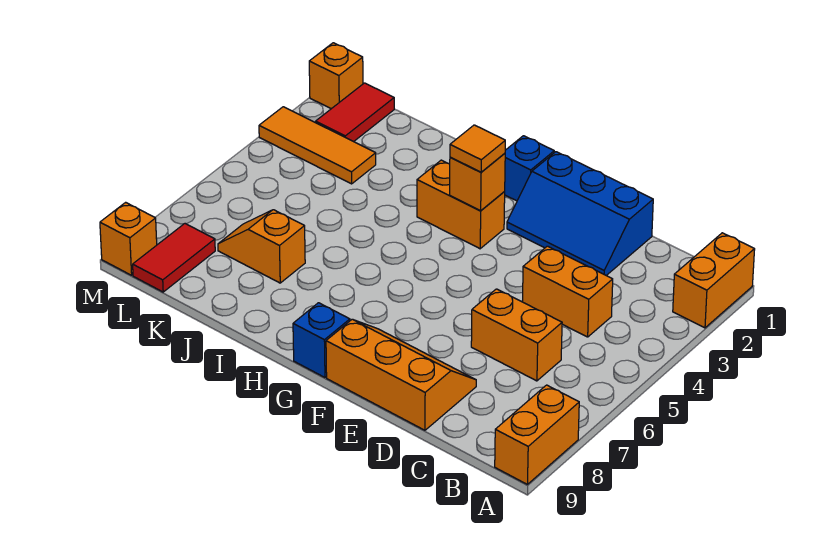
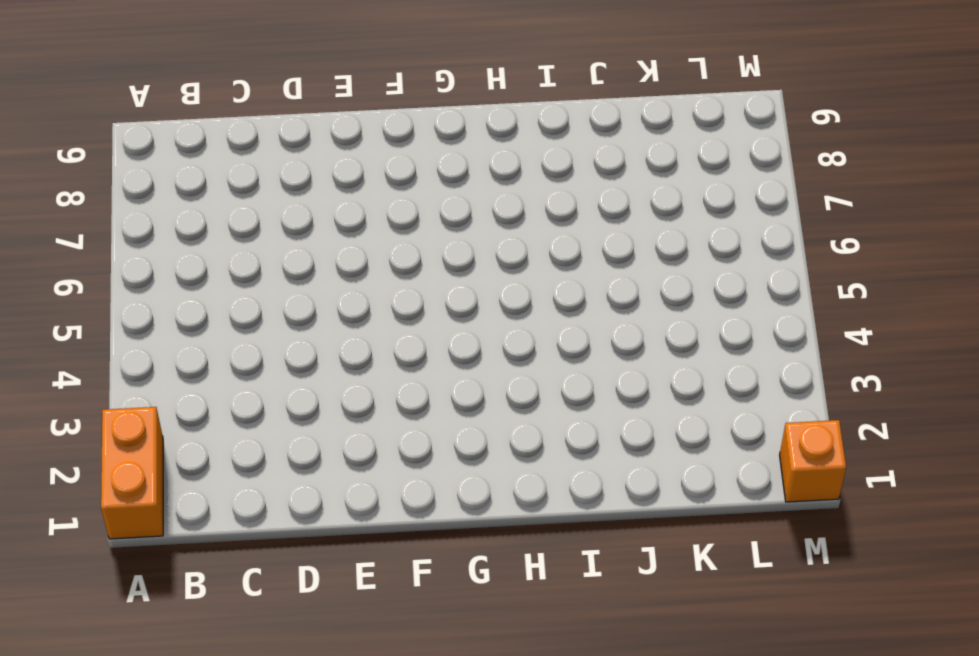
none -> orange brick A8:A9 level 1
none -> orange brick C4:D4 level 1
none -> orange brick C6:D6 level 1

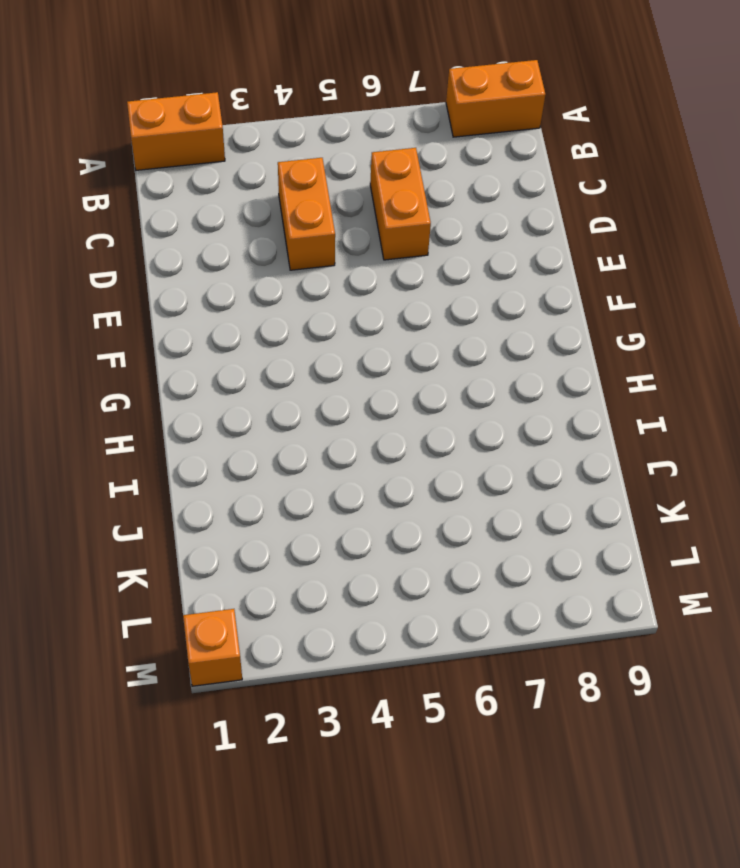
none -> blue slope D1:F2 level 1 top 1
none -> orange slope D8:F9 level 1 top 9
none -> blue brick G1 level 1

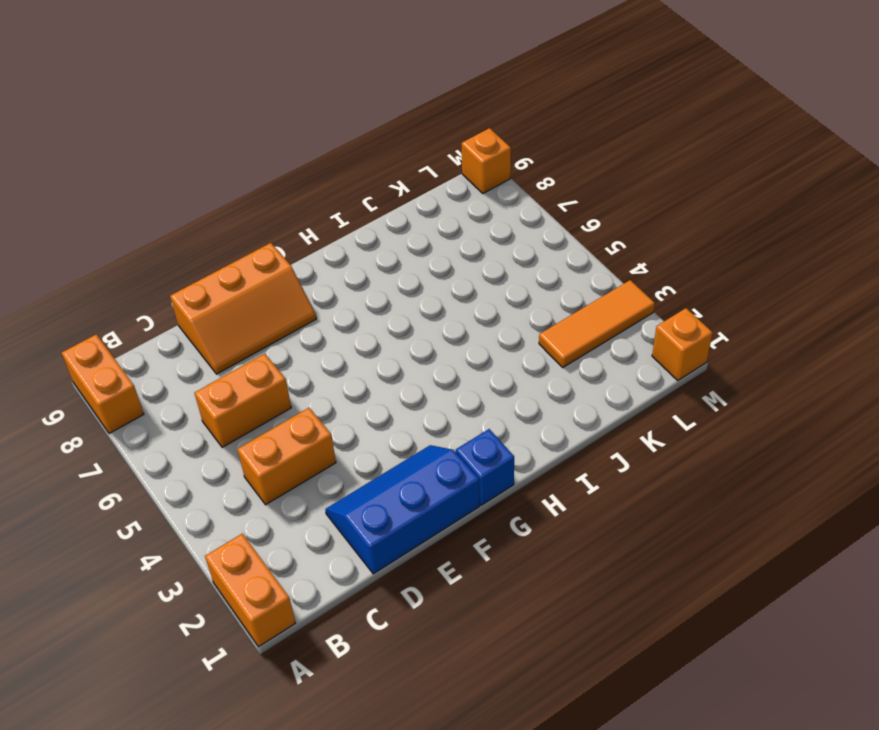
none -> orange brick G3:H3 level 1
none -> blue brick G9 level 1
none -> orange slope J7:K7 level 1 top J

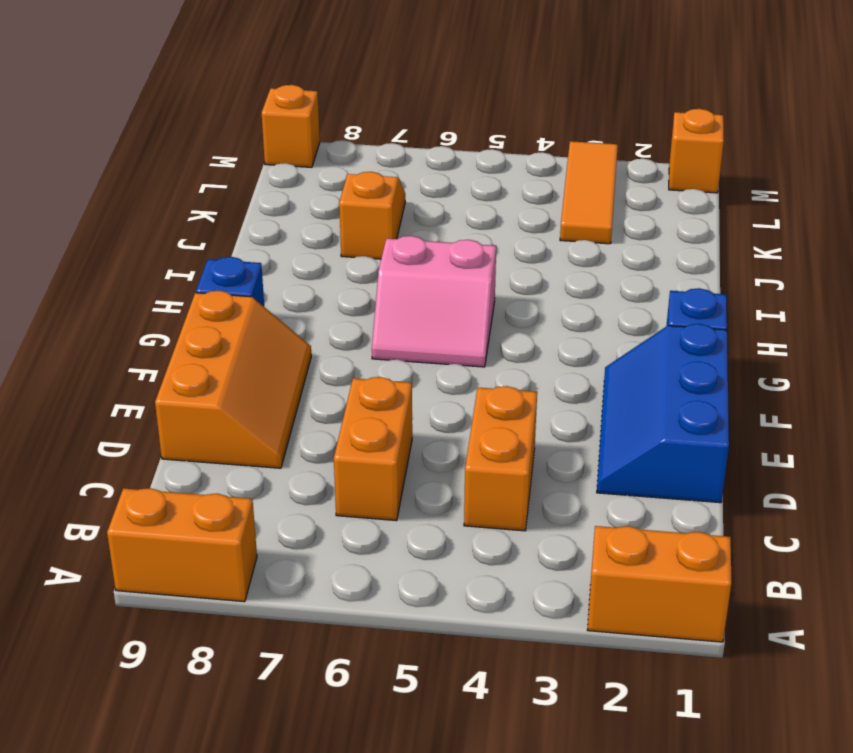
pink slope G5:H6 level 1 top H -> none
none -> orange brick G3:H3 level 1
none -> red tile L1:L2 level 1
none -> red tile L8:L9 level 1

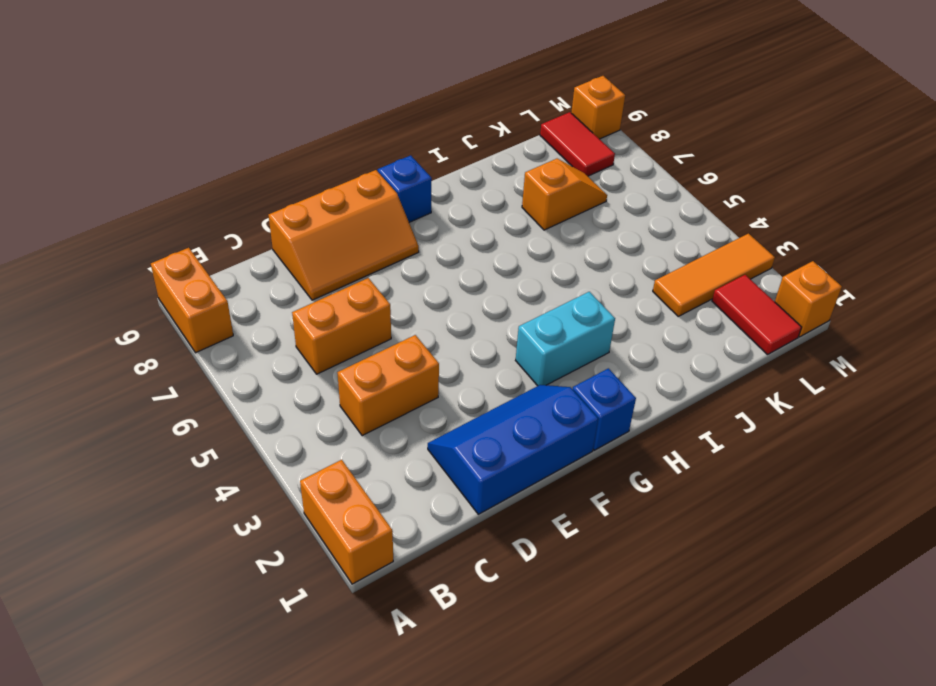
cyan brick G3:H3 level 1 -> orange brick G3:H3 level 1
none -> orange brick G3 level 2
none -> orange tile G3 level 3

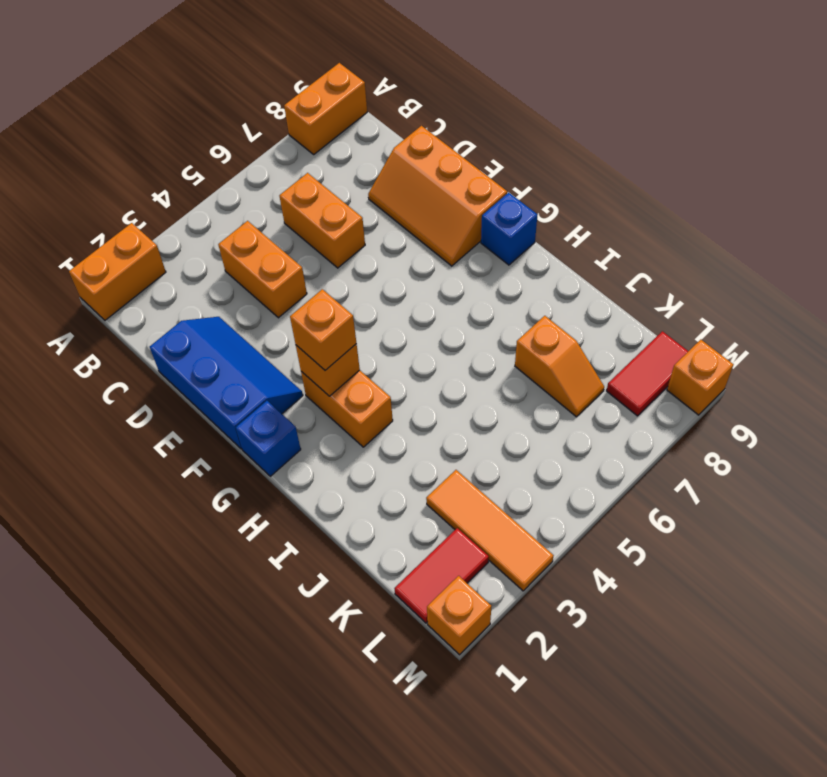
orange brick G3 level 3 -> orange tile G3 level 3

